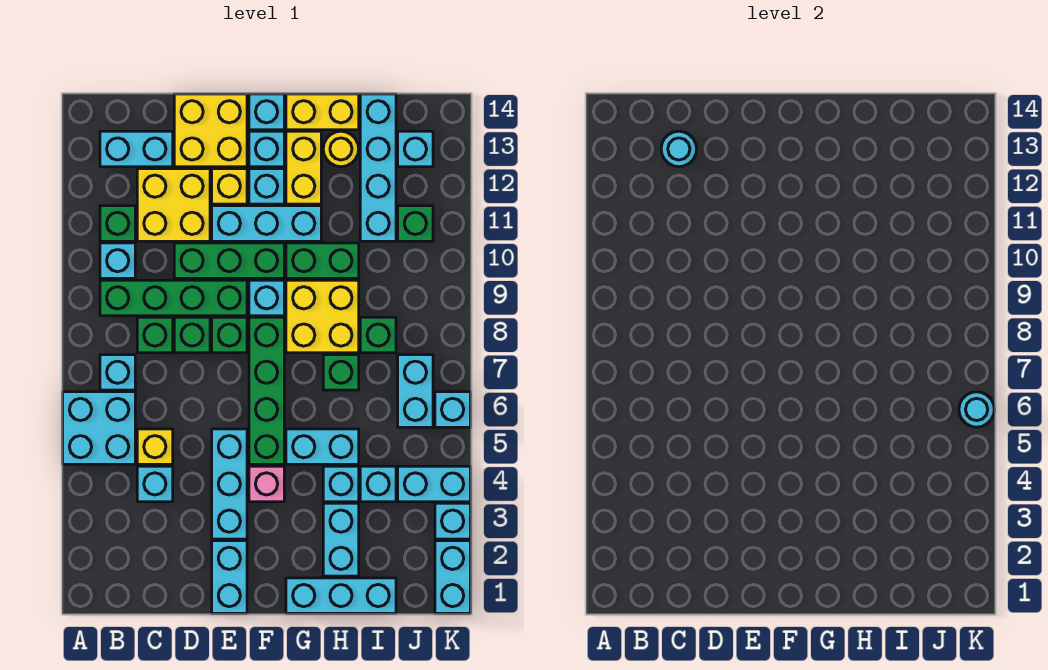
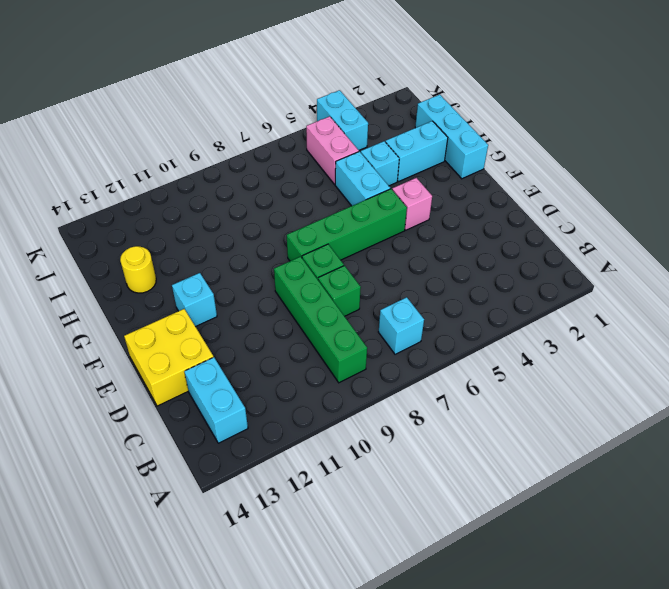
pink brick I5:J5 level 1 -> none
none -> cyan brick A5:B6 level 1
none -> cyan brick B10 level 1
none -> green brick B11 level 1
none -> cyan brick C4 level 1

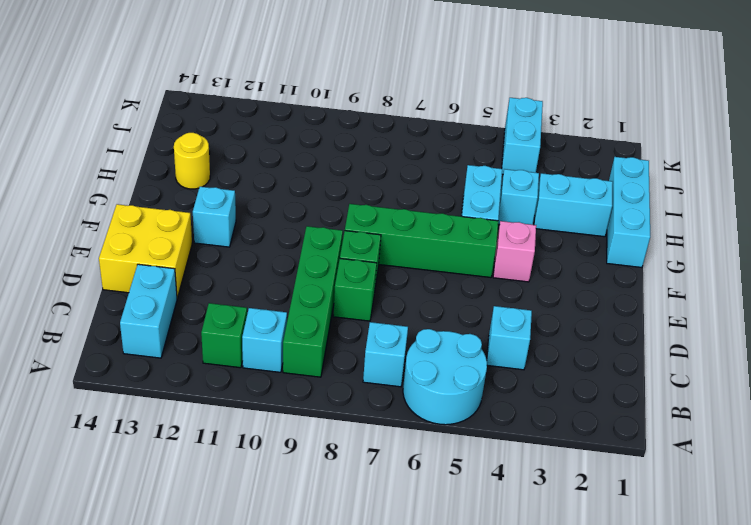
cyan round brick A5:B6 level 1 -> cyan brick A5:B6 level 1
none -> yellow brick C5 level 1
none -> green brick C8 level 1
none -> yellow brick C11:D12 level 1
none -> green brick D10:F10 level 1

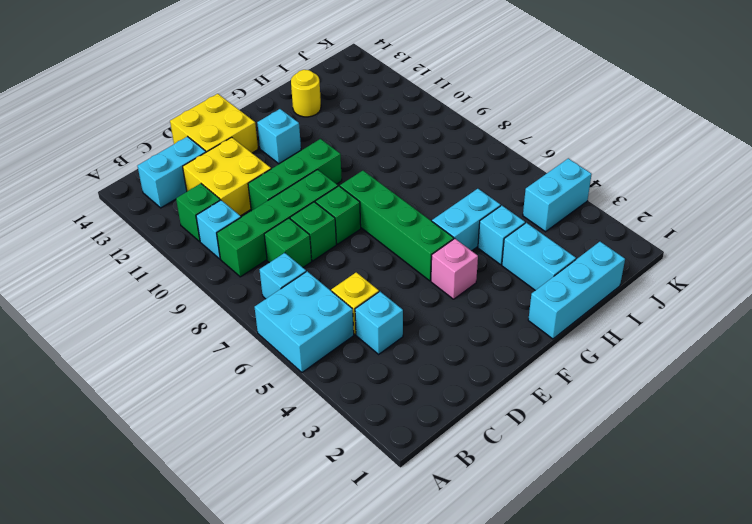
none -> cyan brick E1:E2 level 1
none -> cyan brick E3:E5 level 1
none -> cyan brick E11:G11 level 1
none -> yellow brick E12 level 1

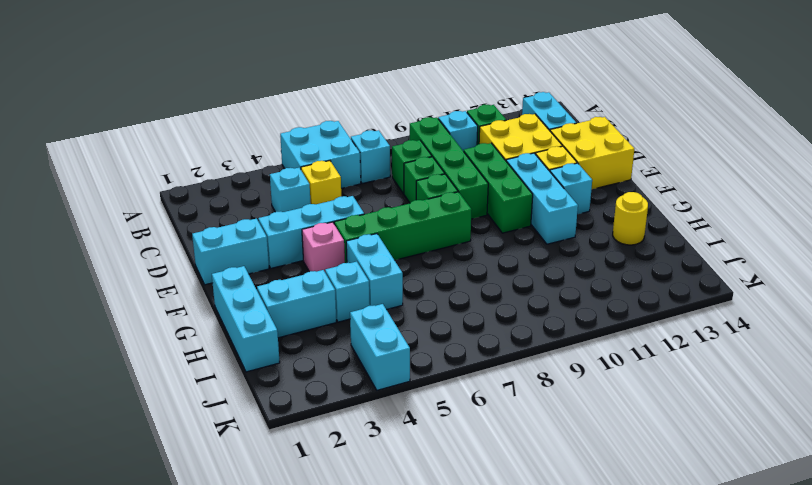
none -> cyan brick F9 level 1
none -> cyan brick F13 level 1
none -> cyan brick F14 level 1
none -> yellow brick G8:H9 level 1

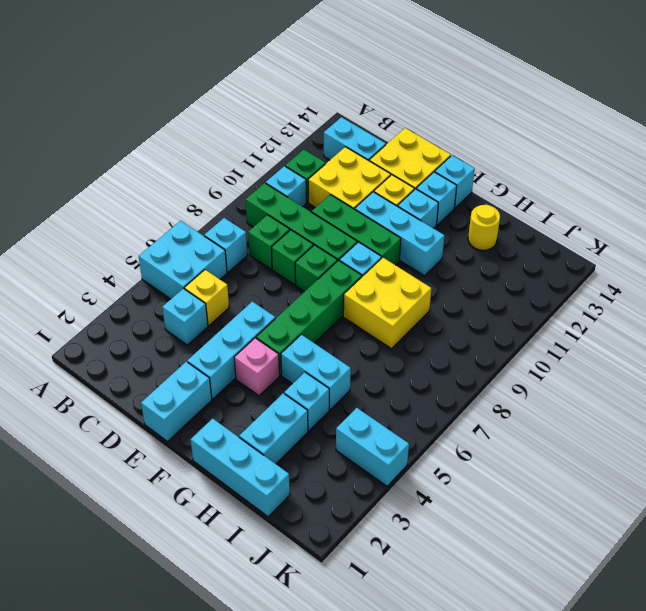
none -> green brick G10:H10 level 1
none -> yellow brick G12:G13 level 1
none -> yellow brick G14:H14 level 1
none -> green brick H7 level 1

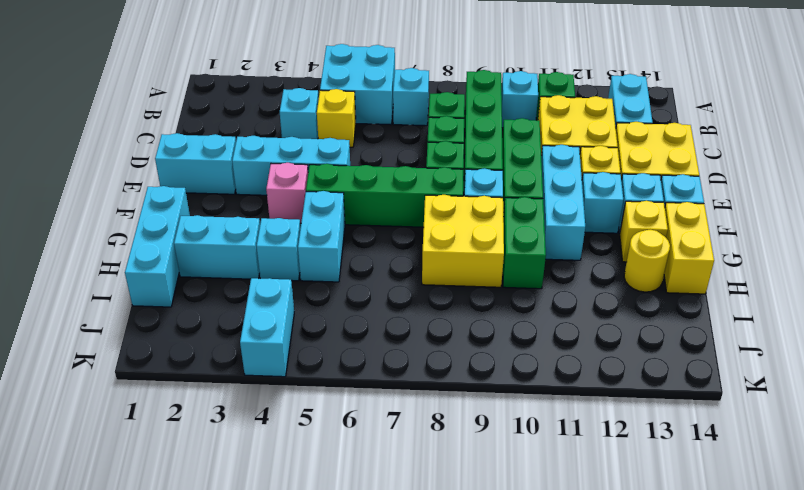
yellow brick G13 level 1 -> yellow brick G12:G13 level 1
none -> green brick H7 level 1
none -> cyan brick I4 level 1
none -> green brick I8 level 1
none -> cyan brick I11:I14 level 1

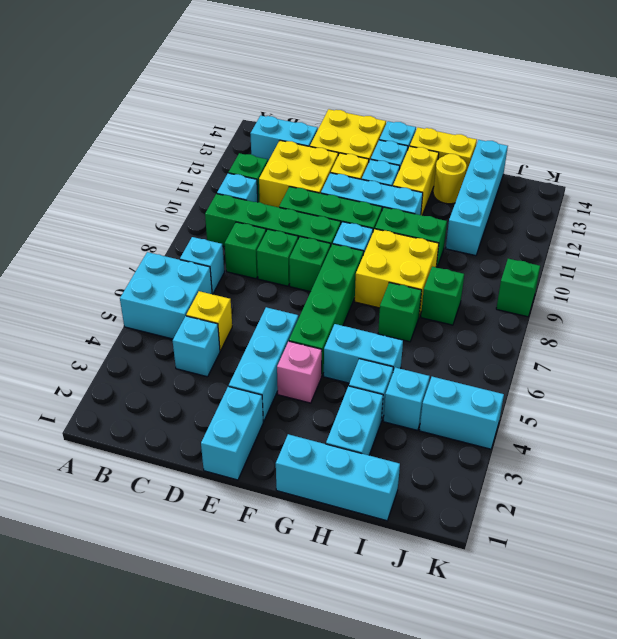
green brick K9 level 1 -> green brick J11 level 1
none -> cyan brick J6:J7 level 1
none -> cyan brick J13 level 1
none -> cyan brick K1:K2 level 1
none -> cyan brick K3 level 1

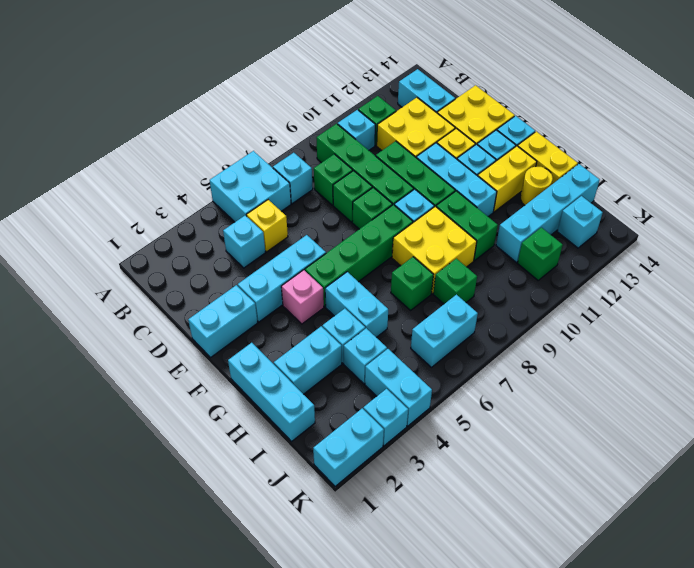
none -> cyan brick K6 level 1
none -> cyan round brick C13 level 2
none -> cyan round brick K6 level 2

